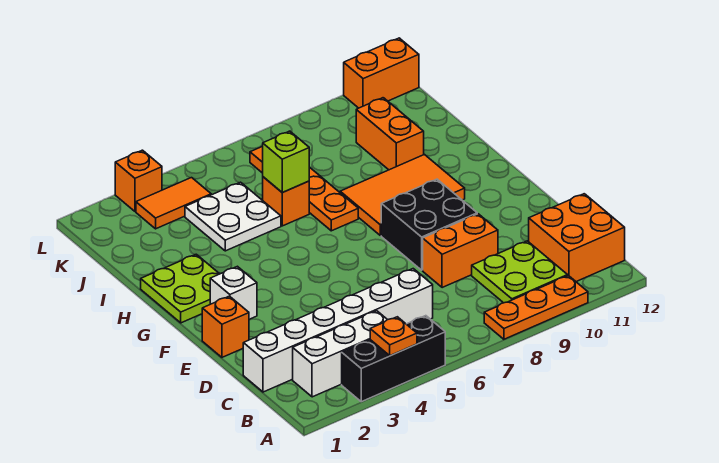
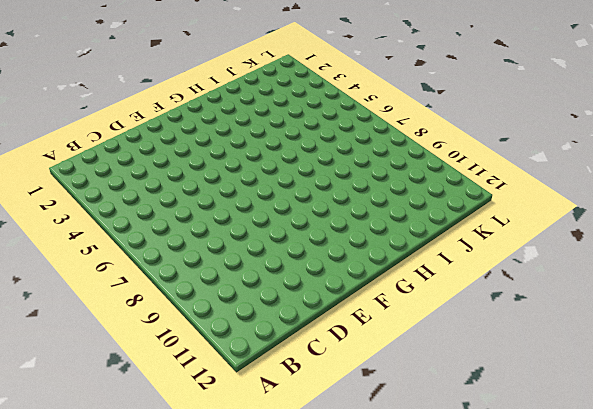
none -> black brick A3:A5 level 1
none -> orange plate A8:A10 level 1
none -> white brick B2:B4 level 1

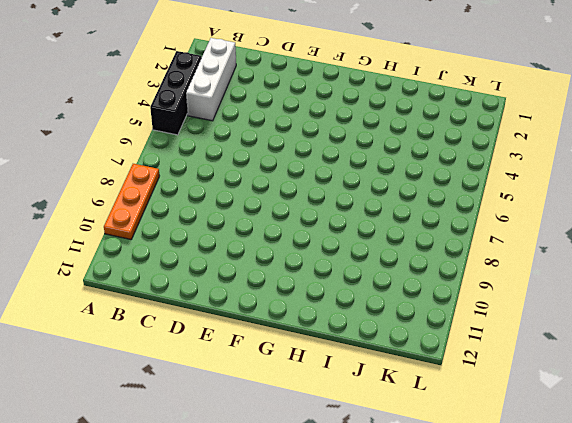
none -> lime plate B9:C10 level 1
none -> orange brick B11:C12 level 1
none -> white brick C1:C6 level 1

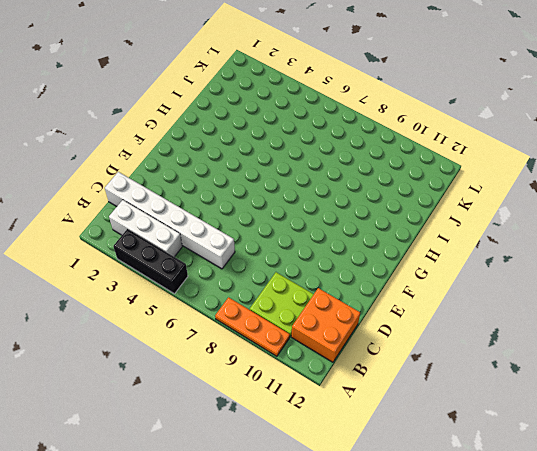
none -> orange brick D8:D9 level 1
none -> orange brick E1 level 1
none -> black brick E8:F9 level 1

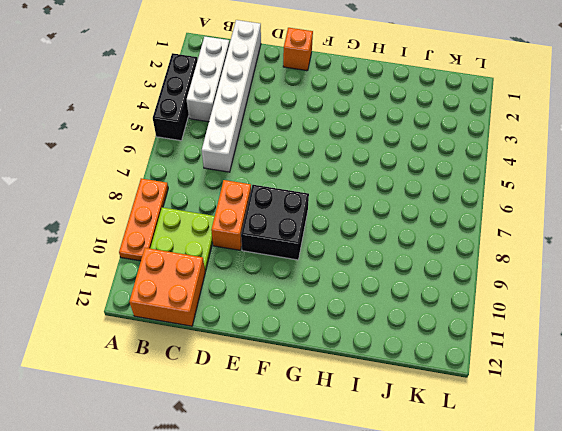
none -> white brick F2 level 1
none -> lime plate G1:H2 level 1
none -> orange tile G8:H10 level 1

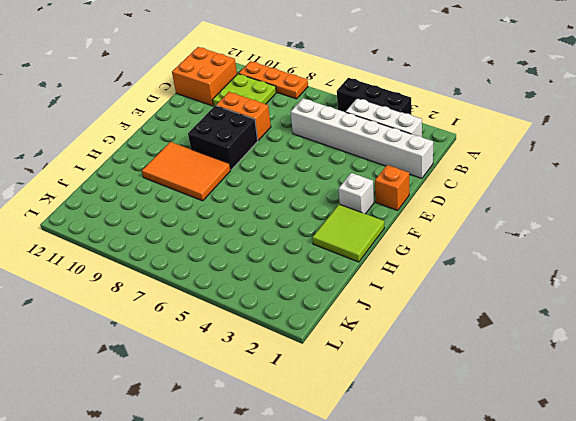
lime tile G1:H2 level 1 -> lime plate G1:H2 level 1
none -> orange plate H7:K7 level 1
none -> white plate I4:J5 level 1
none -> orange brick I6 level 1

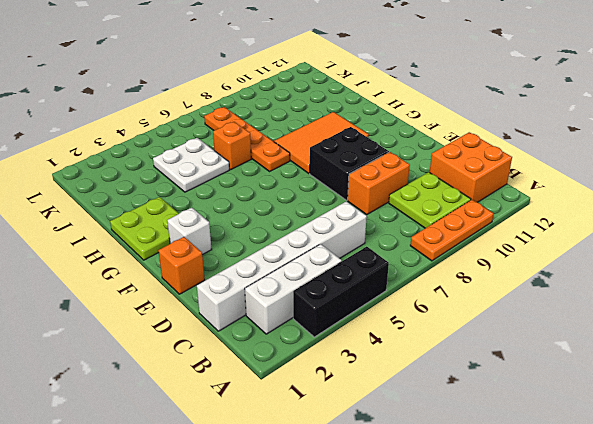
none -> orange brick I10:J10 level 1
none -> orange tile K3:K4 level 1
none -> orange brick L3 level 1

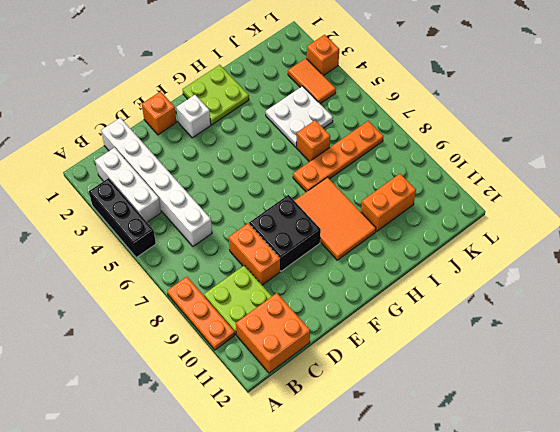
none -> orange brick L11:L12 level 1
none -> orange plate A4 level 2
none -> lime brick I6 level 2

